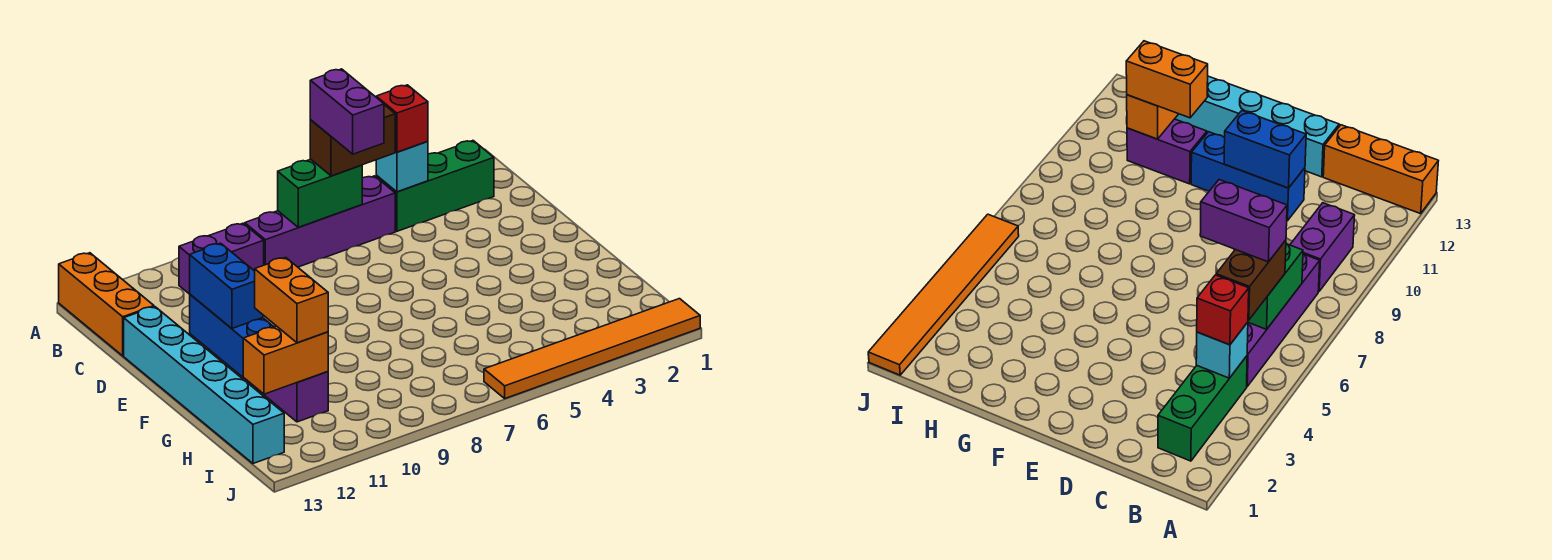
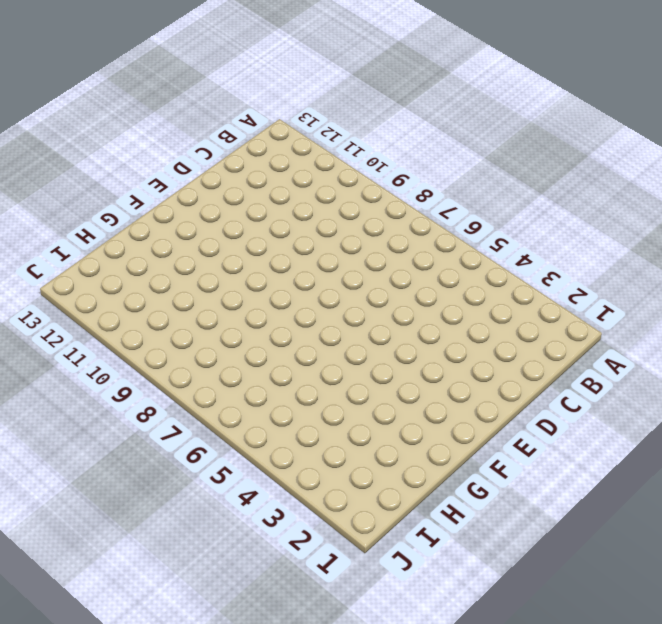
none -> orange brick A13:C13 level 1
none -> green brick B2:B4 level 1
none -> purple brick B5:B8 level 1

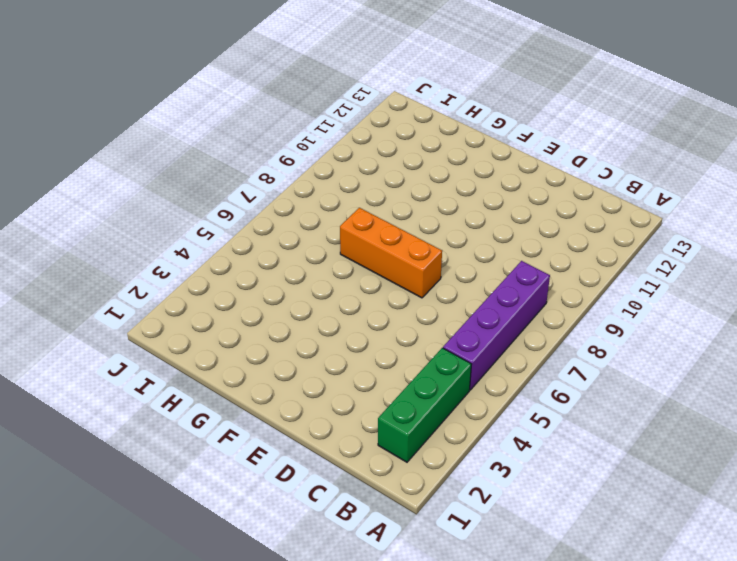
orange brick E7:G7 level 1 -> orange brick A13:C13 level 1
none -> purple brick B9:B10 level 1
none -> blue brick D11:F11 level 1
none -> cyan brick D13:I13 level 1

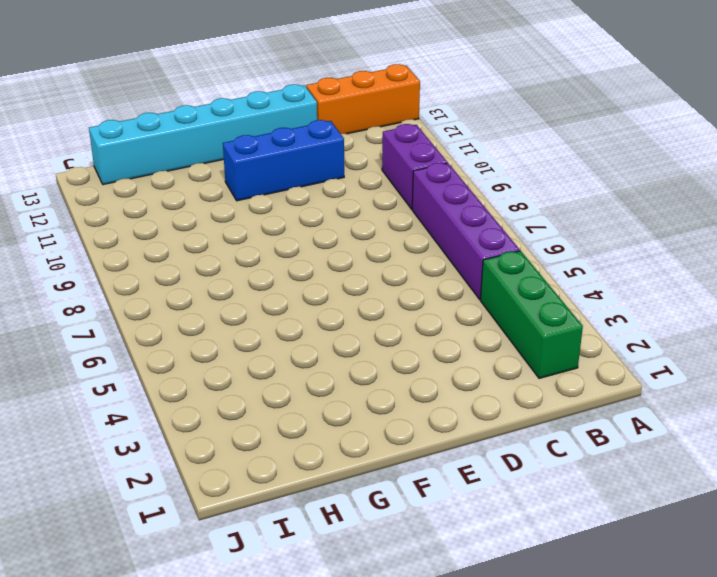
none -> purple brick G11:H11 level 1
none -> orange tile J1:J6 level 1
none -> cyan brick B4 level 2

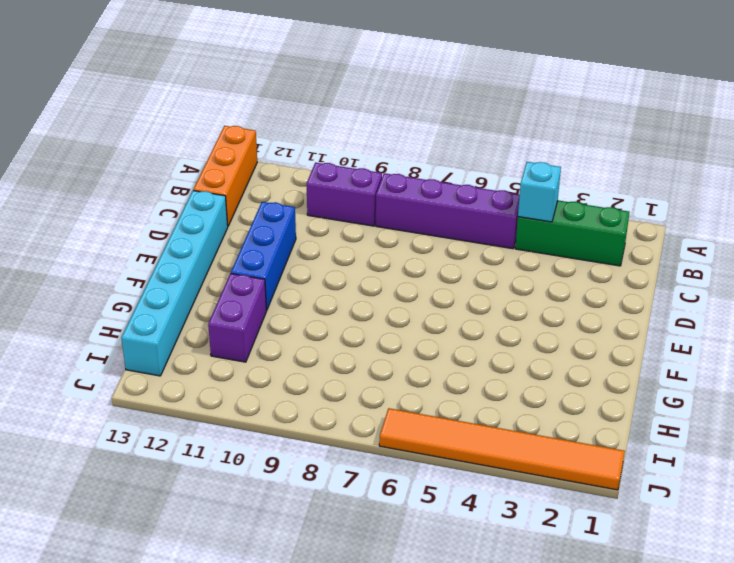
none -> green brick B6:B7 level 2
none -> blue brick D11:E11 level 2
none -> orange brick H11:H12 level 2

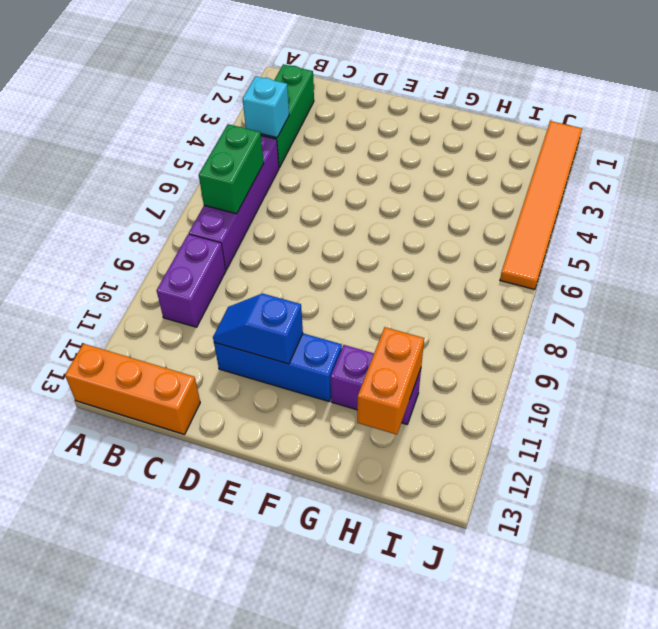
blue slope D11:E11 level 2 top E -> blue brick D11:E11 level 2
none -> cyan brick D13:I13 level 1
none -> red brick B4 level 3
none -> brown brick B5:B6 level 3

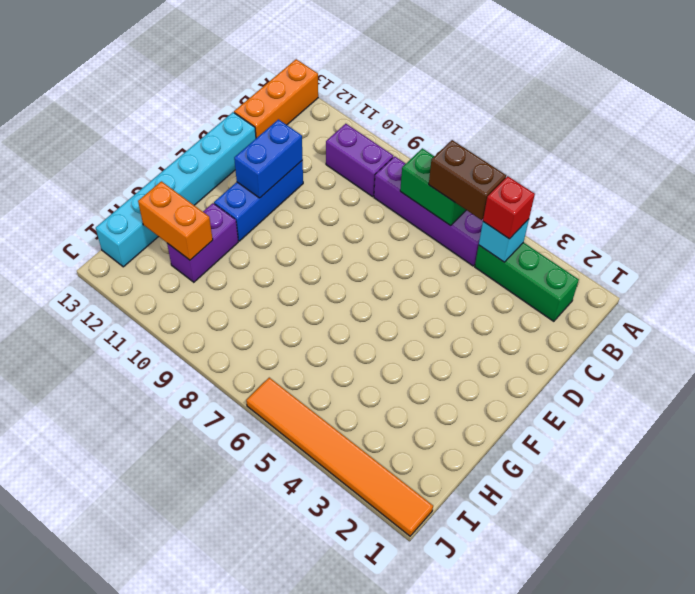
none -> orange brick G11:H11 level 3
none -> purple brick B6:C6 level 4

